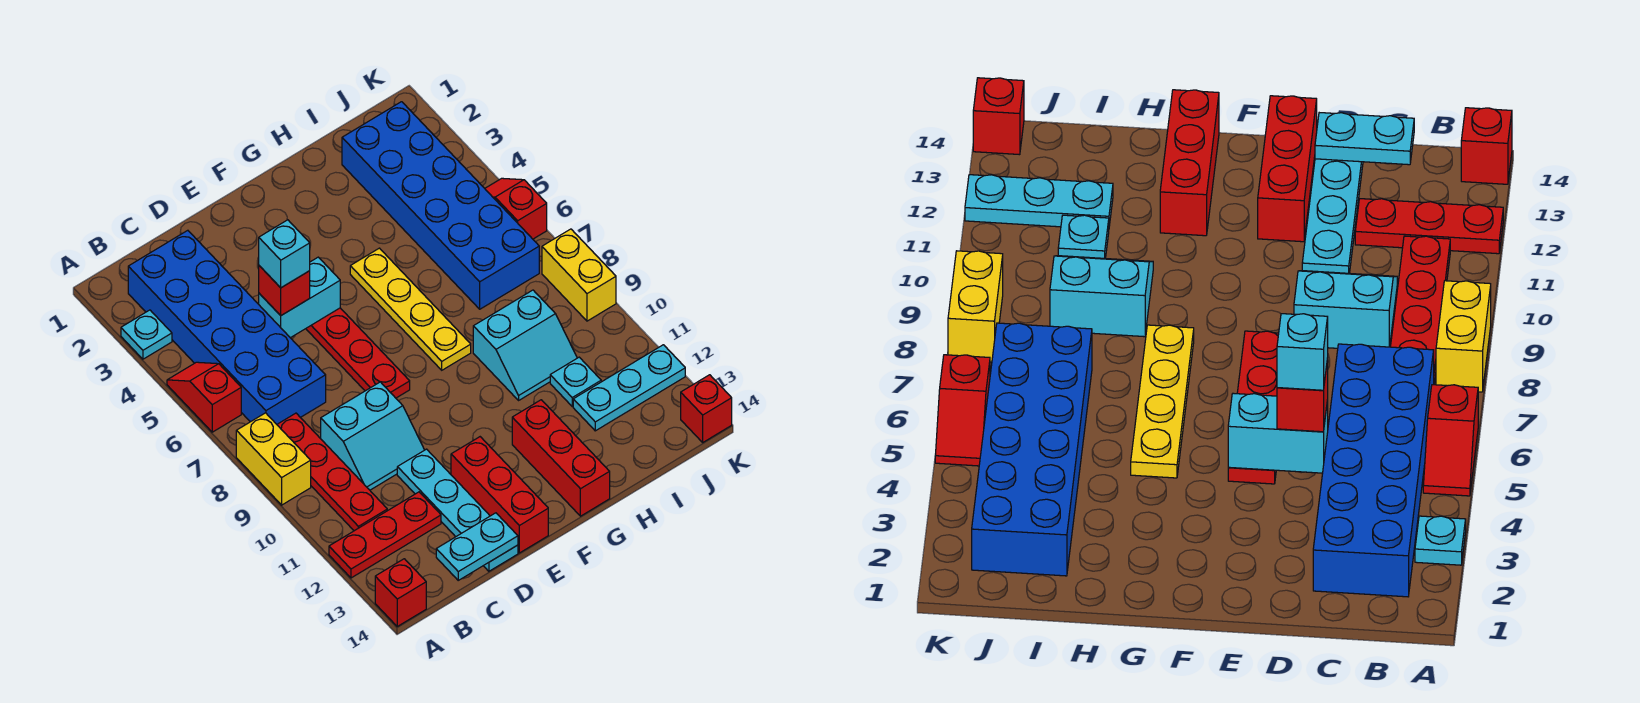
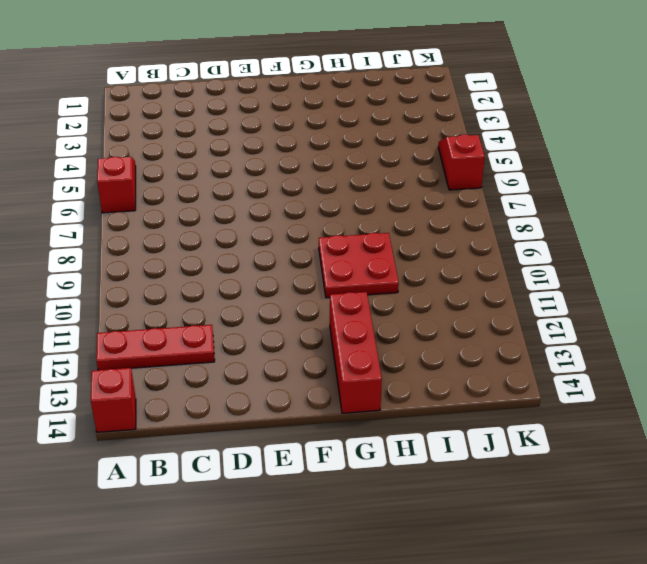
red plate G9:H10 level 1 -> cyan slope H9:I10 level 1 top 9
none -> cyan plate A3 level 1
none -> yellow brick A8:A9 level 1
none -> blue brick B2:C7 level 1

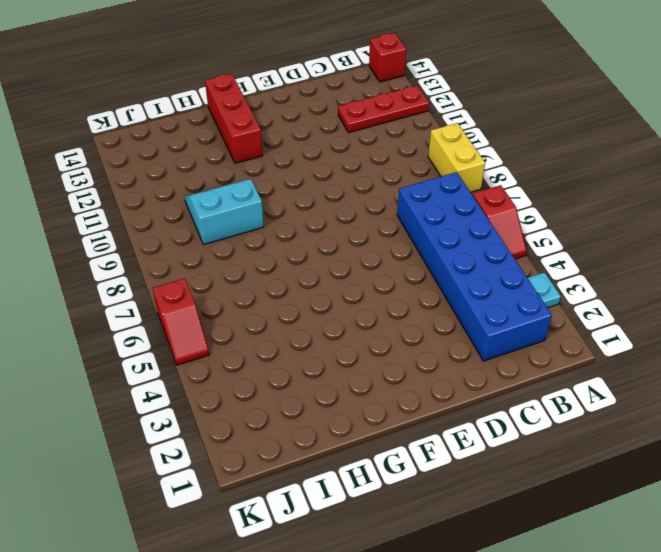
none -> red plate B8:B11 level 1
none -> cyan slope C9:D10 level 1 top 9
none -> cyan plate D11:D14 level 1

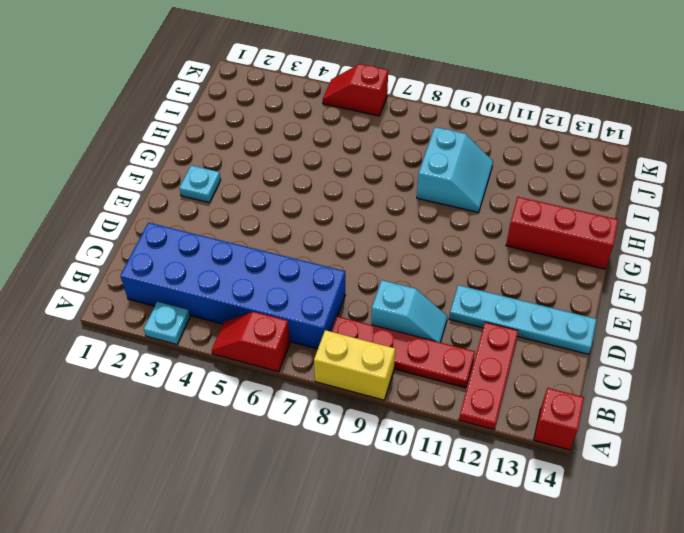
cyan slope C9:C10 level 1 top 9 -> cyan slope C9:D10 level 1 top 9
cyan plate F2 level 1 -> cyan plate I11 level 1
none -> red plate E5:E8 level 1
none -> red brick E12:E14 level 1
none -> yellow plate G5:G8 level 1

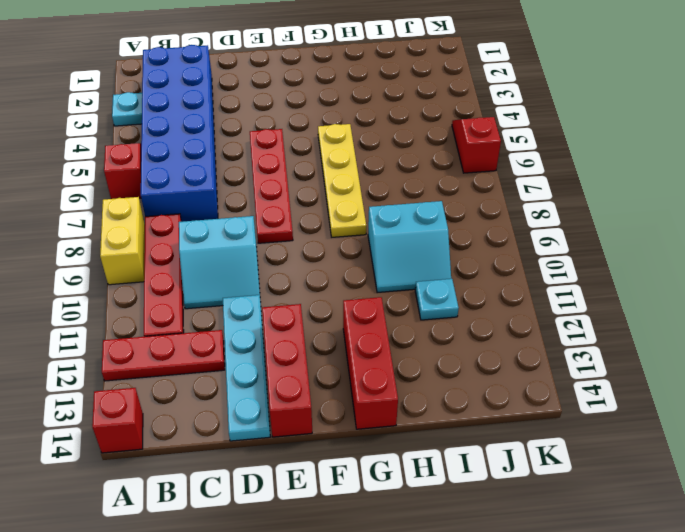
none -> blue brick I2:J7 level 1
none -> cyan plate I12:K12 level 1
none -> yellow brick K8:K9 level 1

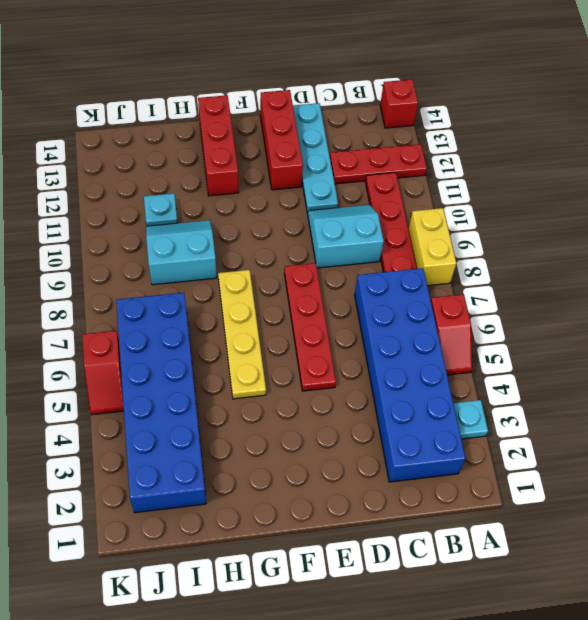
none -> cyan plate I12:K12 level 1
none -> yellow brick K8:K9 level 1
none -> red brick K14 level 1

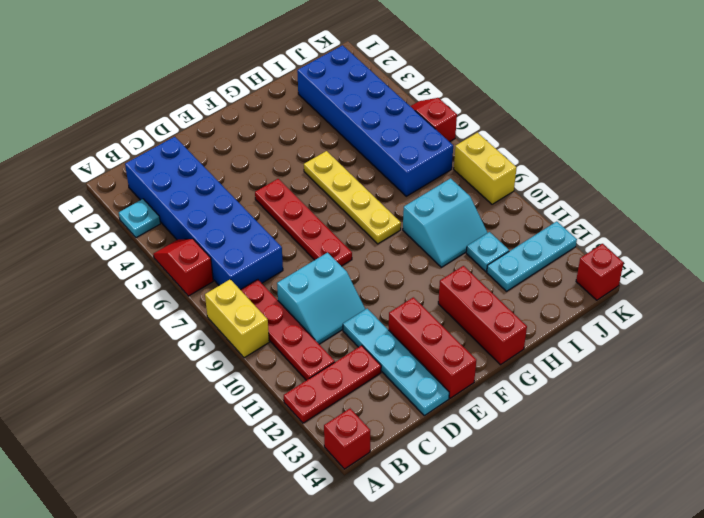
none -> cyan plate C14:D14 level 2
none -> cyan brick D5:E5 level 2
none -> red brick D5 level 3

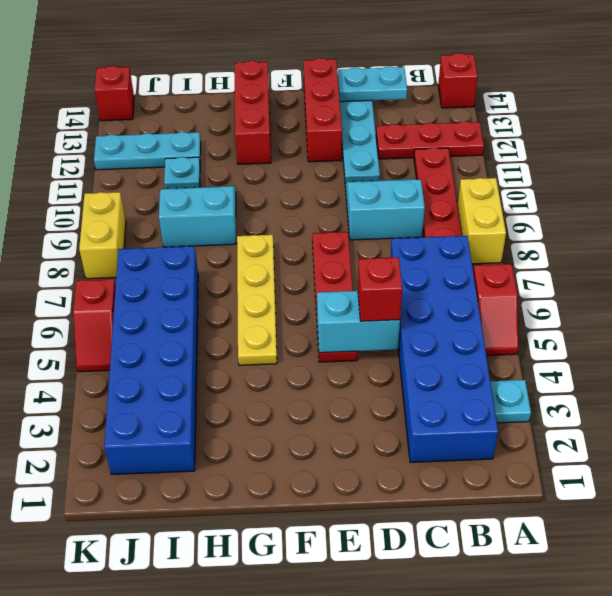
none -> cyan brick D5 level 4

